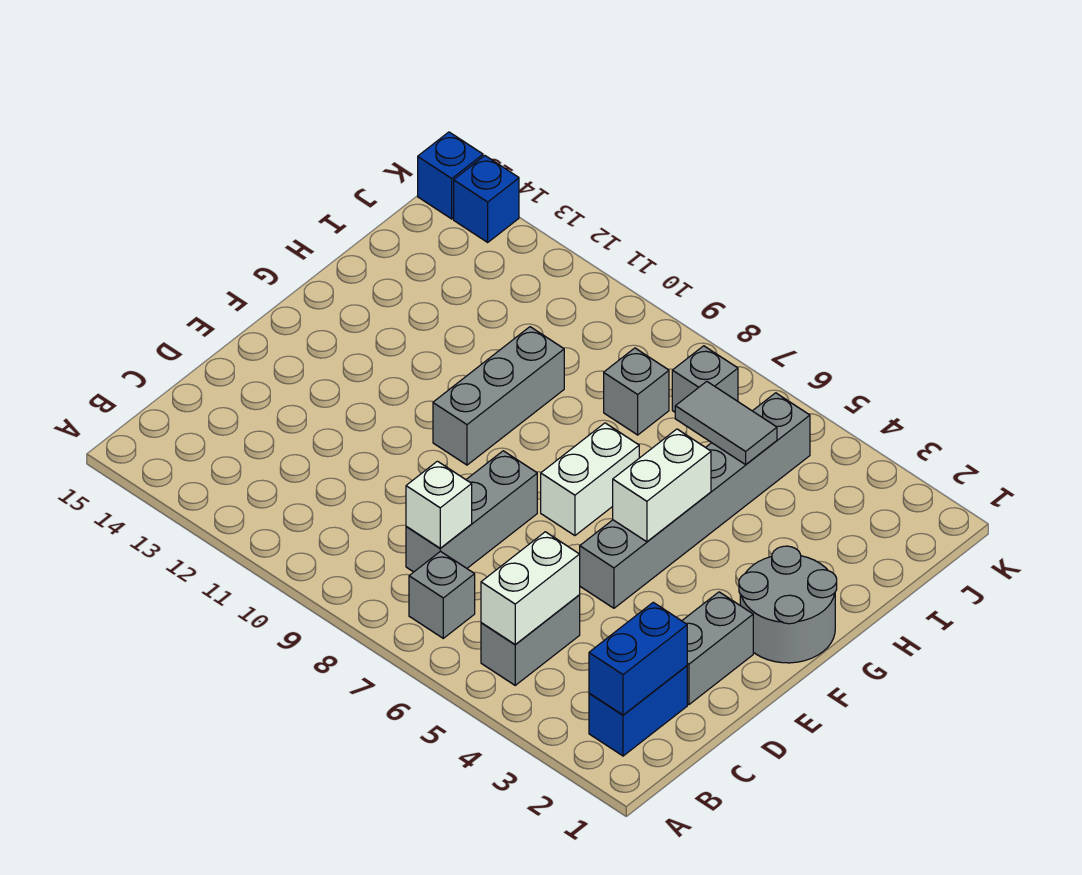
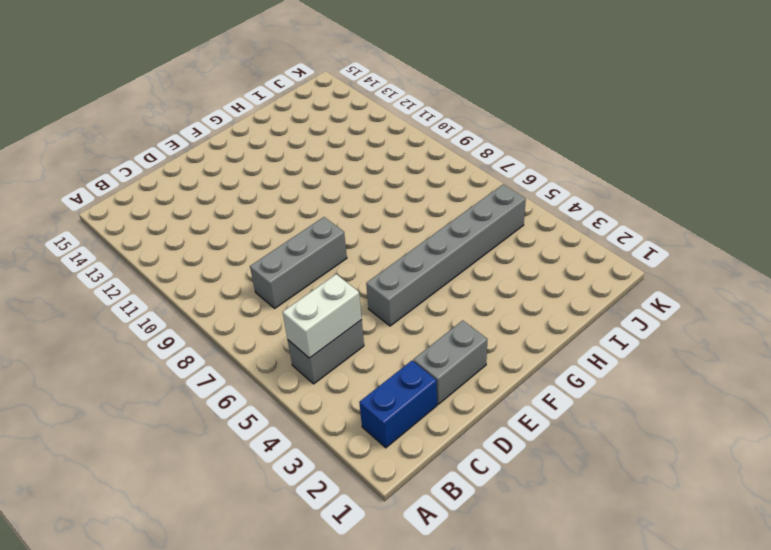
none -> grey brick B7 level 1
none -> grey round brick F1:G2 level 1
none -> white brick F7:G7 level 1

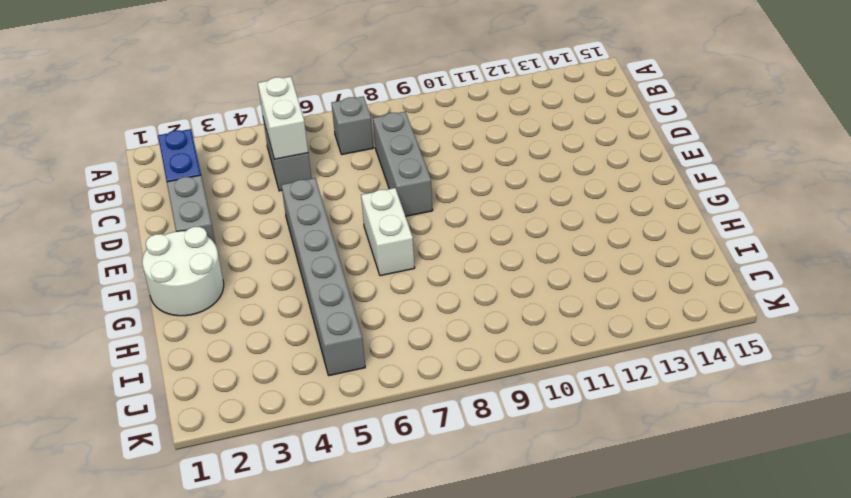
white round brick F1:G2 level 1 -> grey round brick F1:G2 level 1
none -> grey brick F10:H10 level 1
none -> grey brick I8 level 1
none -> grey brick J7 level 1

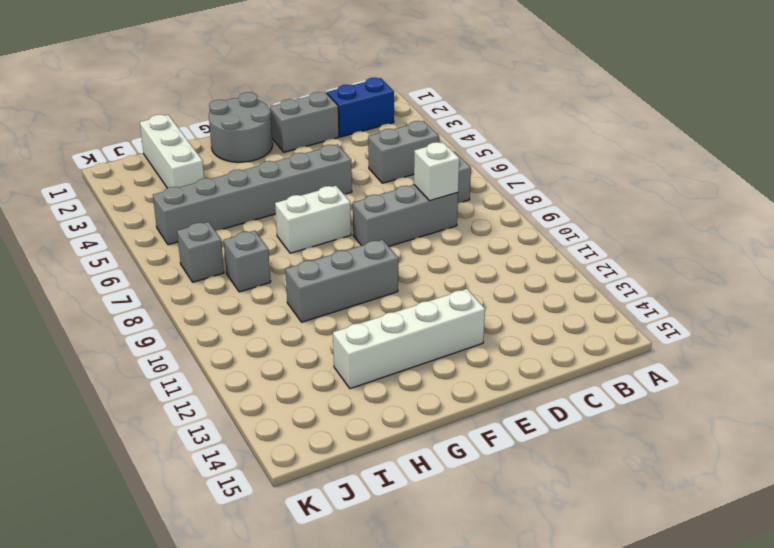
white brick E13:H13 level 1 -> none
white brick I1:I3 level 1 -> none
none -> blue brick K14 level 1
none -> blue brick K15 level 1
none -> blue brick B2:C2 level 2

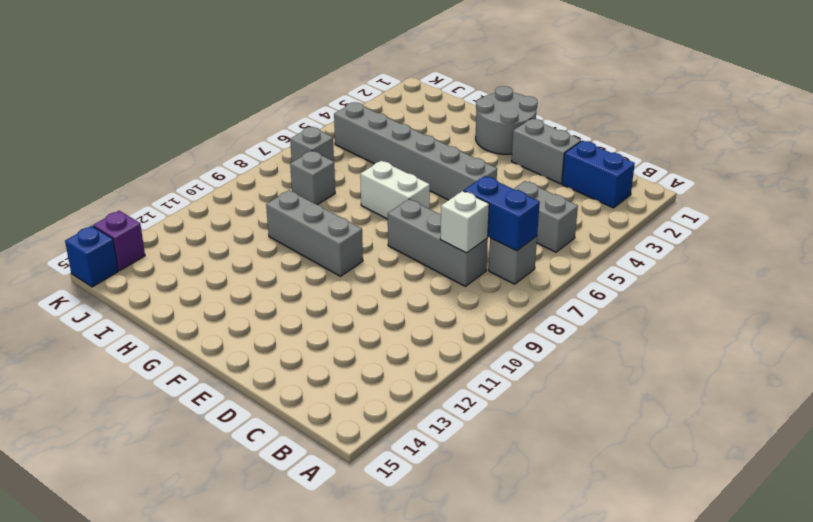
blue brick B7:C7 level 2 -> blue brick B2:C2 level 2
purple brick K14 level 1 -> blue brick K14 level 1
none -> white brick B5:C5 level 2
none -> white brick F5:G5 level 2
none -> grey tile I5:I6 level 2

